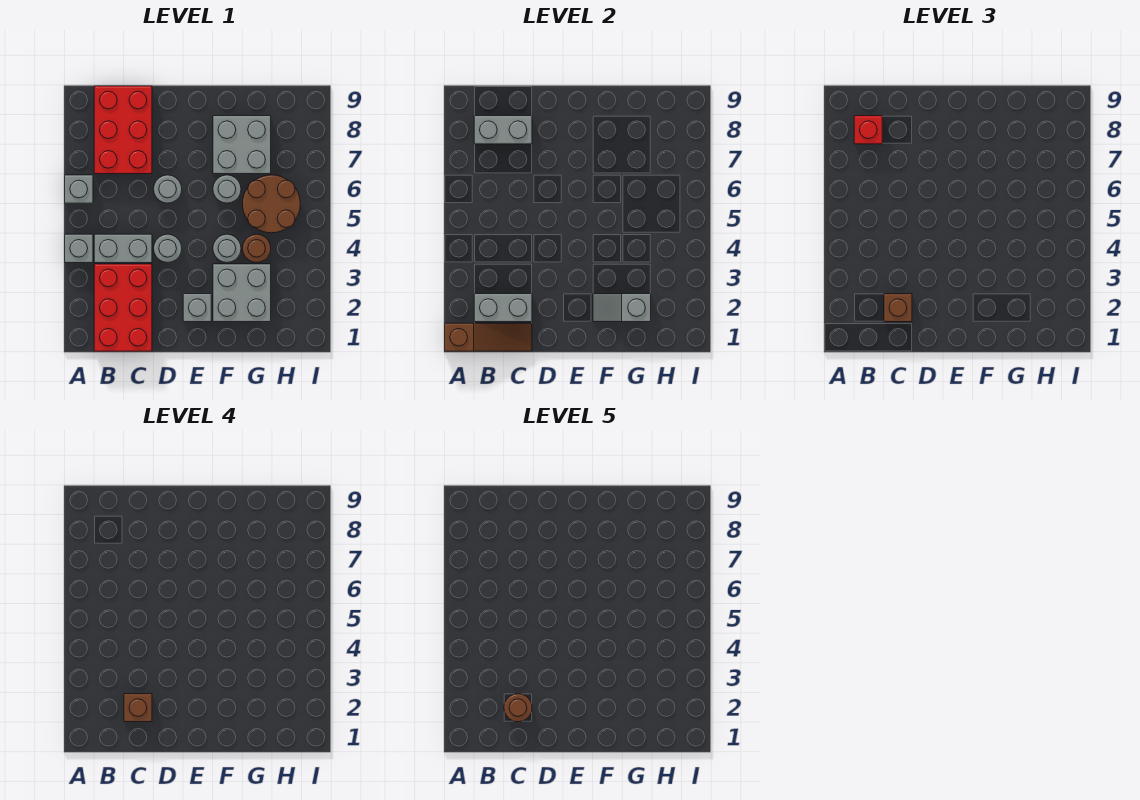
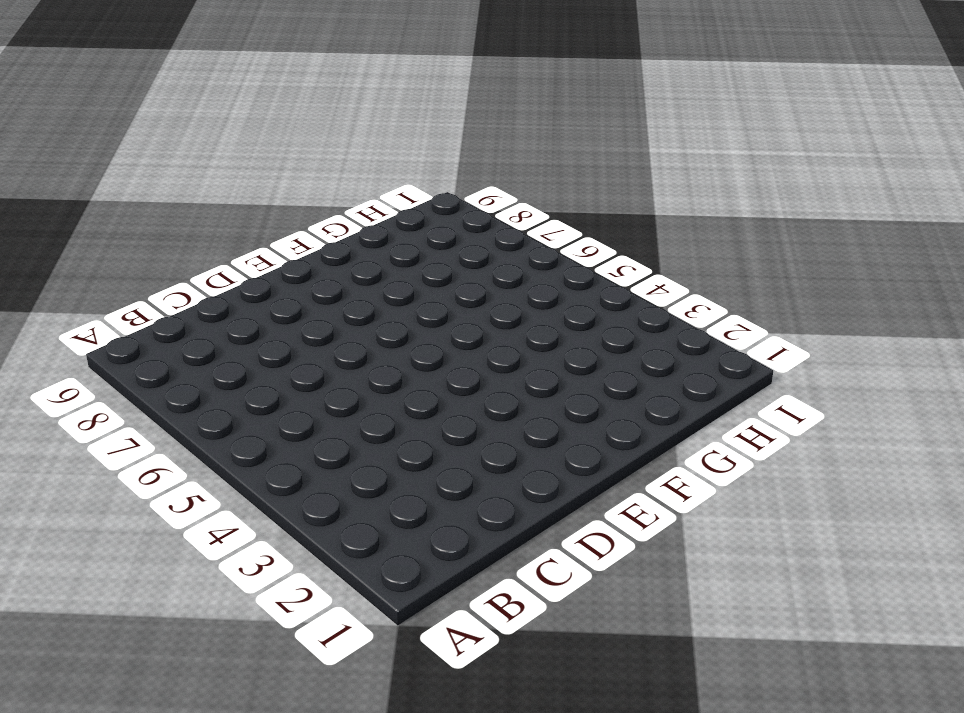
none -> grey brick A4 level 1
none -> grey brick A6 level 1
none -> red brick B1:C3 level 1

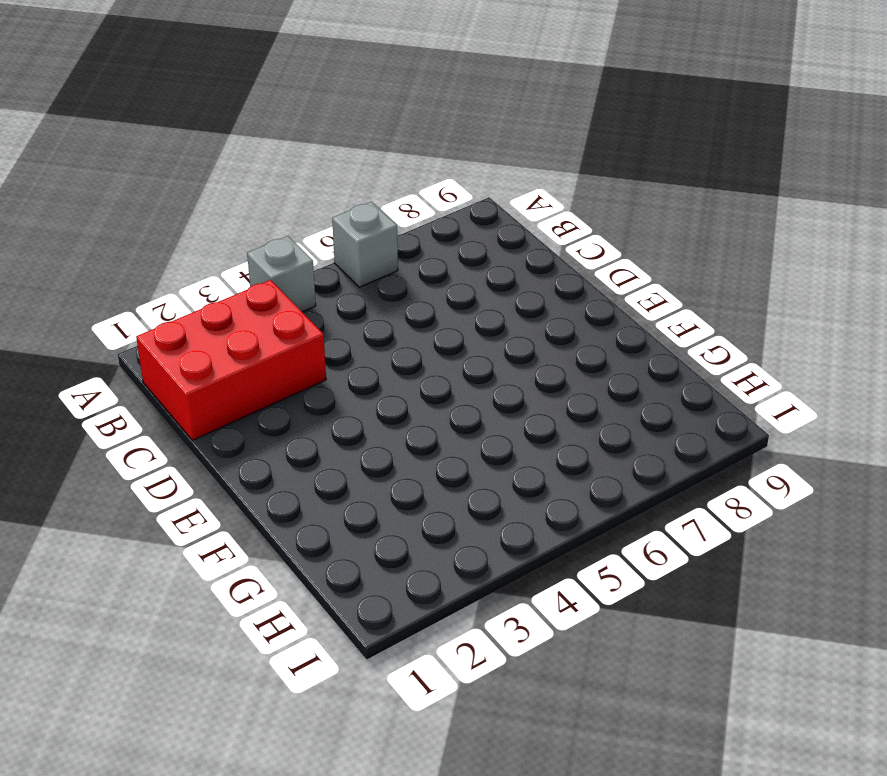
none -> grey brick B4:C4 level 1
none -> red brick B7:C9 level 1
none -> grey round brick D4 level 1

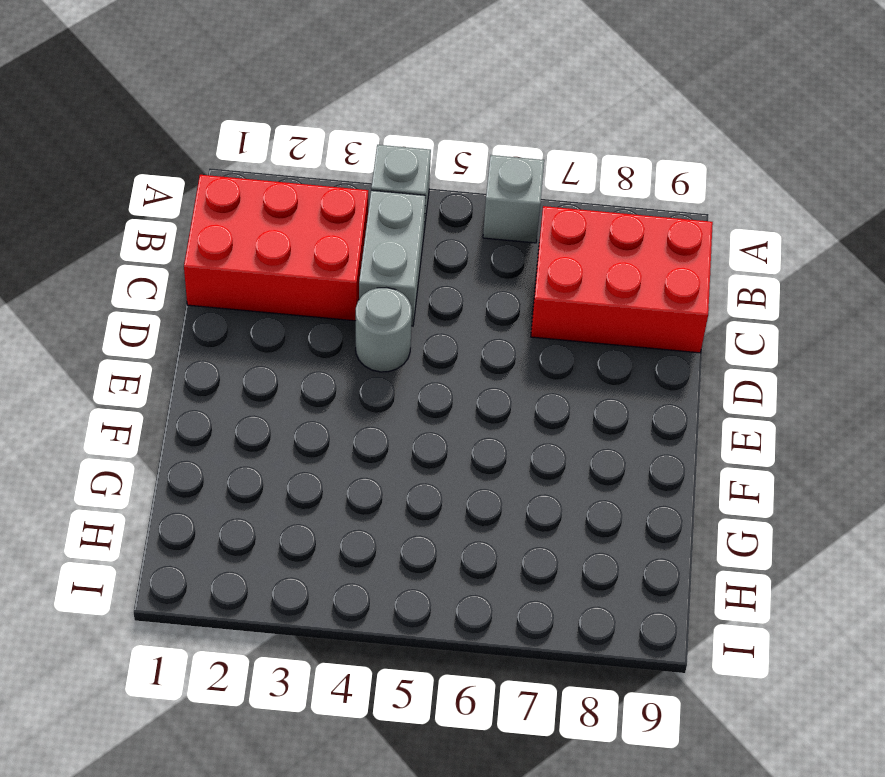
none -> grey round brick D6 level 1
none -> grey brick E2 level 1
none -> grey brick F2:G3 level 1

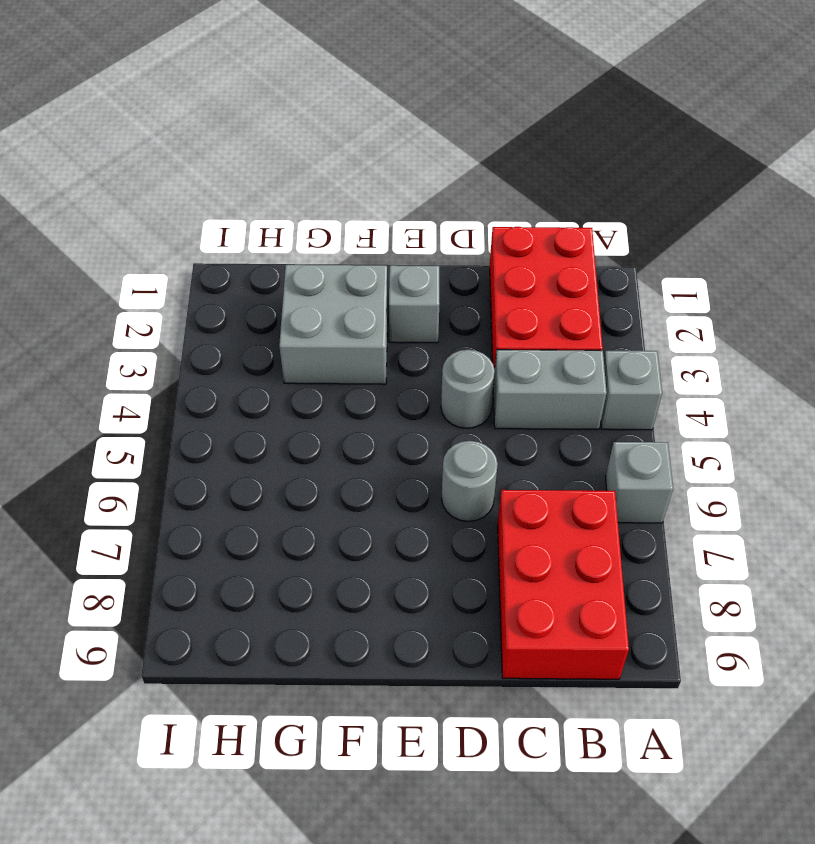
none -> grey round brick F4 level 1
none -> grey round brick F6 level 1
none -> grey brick F7:G8 level 1

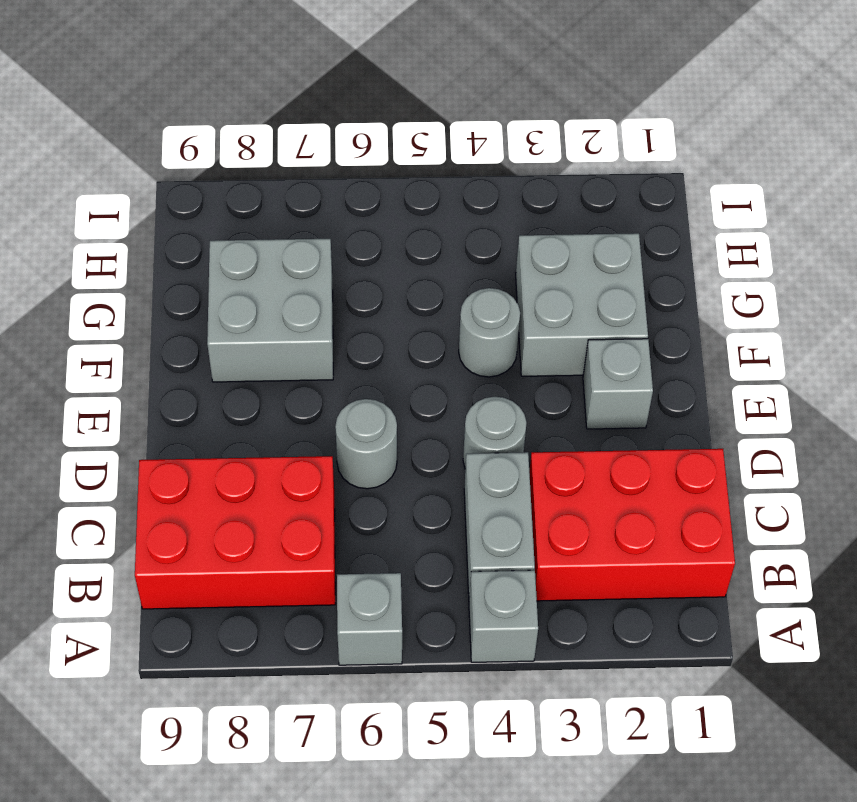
none -> grey round brick F6 level 1
none -> brown round brick G4 level 1
none -> brown round brick G5:H6 level 1

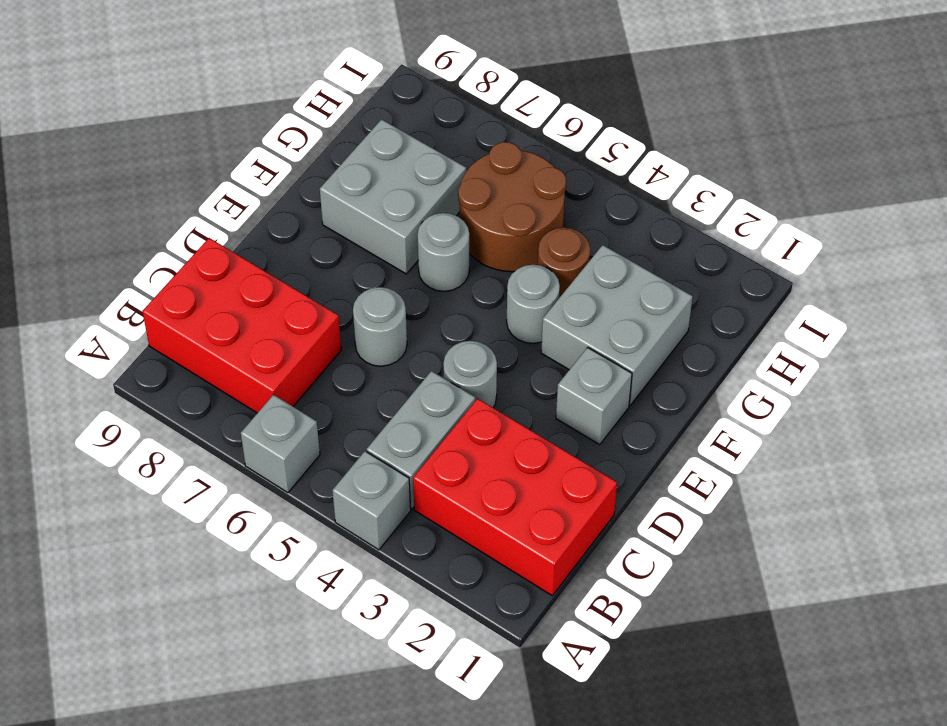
none -> brown slope A1:C1 level 2 top A
none -> grey brick B2:C2 level 2
none -> grey brick B8:C8 level 2

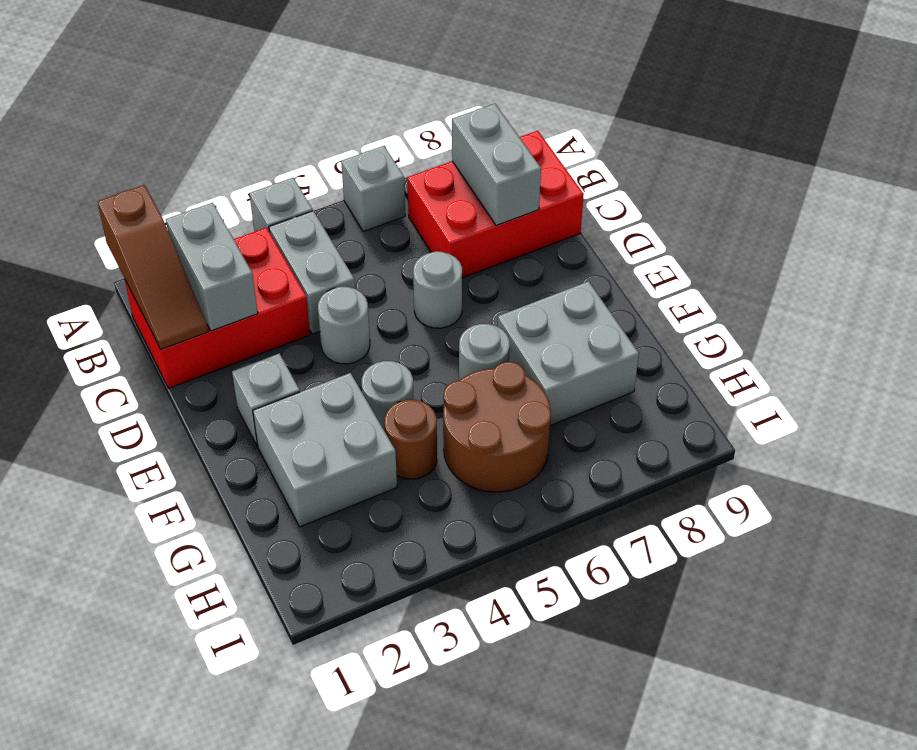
none -> grey slope F2:G2 level 2 top G
none -> red brick B8 level 3
none -> brown brick C2 level 3

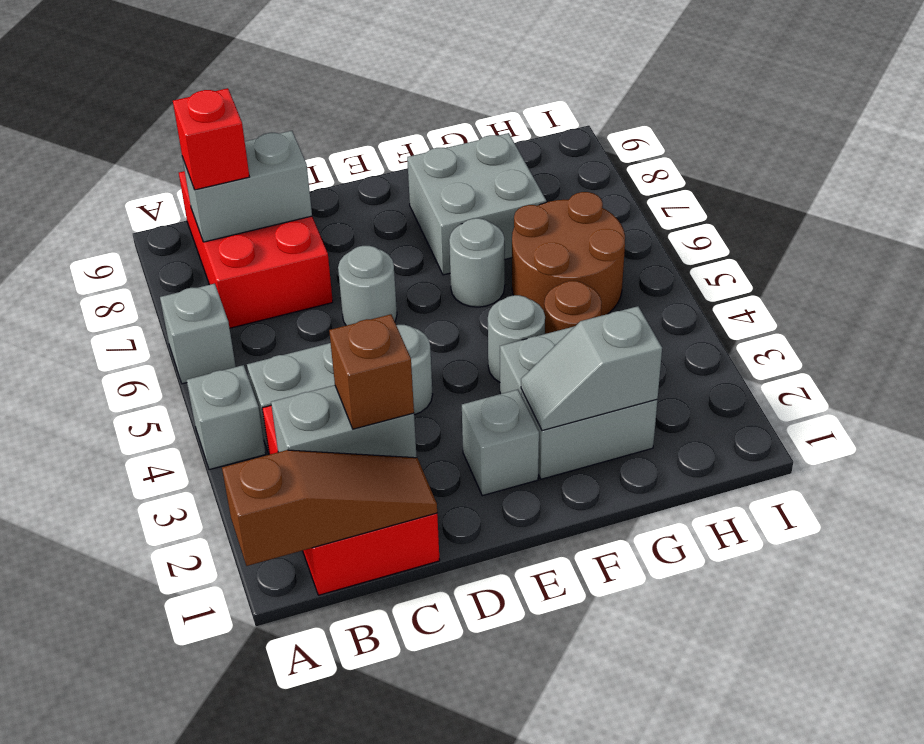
none -> brown brick C2 level 4
none -> brown round brick C2 level 5

